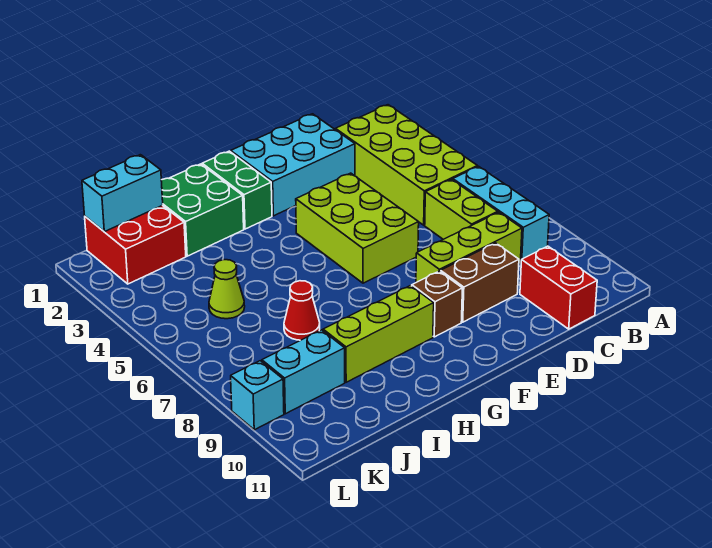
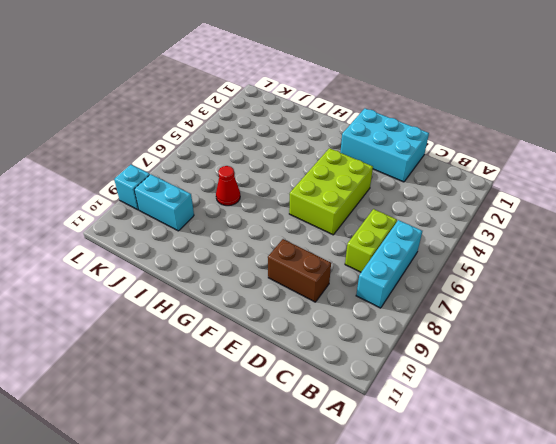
none -> lime brick B2:C5 level 1
none -> lime brick C8:E8 level 1
none -> red brick C10:C11 level 1

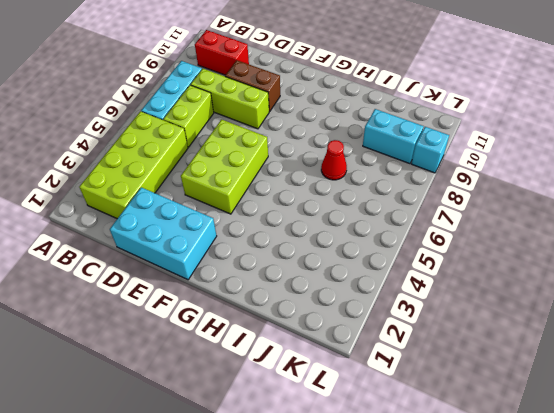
red brick B10:C10 level 1 -> red brick C10:C11 level 1
none -> brown brick F9 level 1
none -> green brick G1:G2 level 1
none -> lime brick G9:I9 level 1

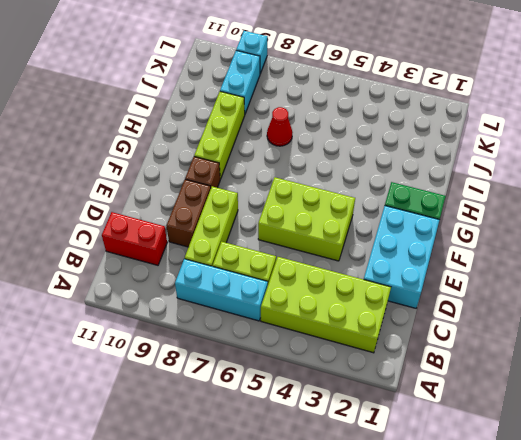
none -> green brick H1:I2 level 1
none -> red brick J1:K2 level 1
none -> lime cone J5 level 1

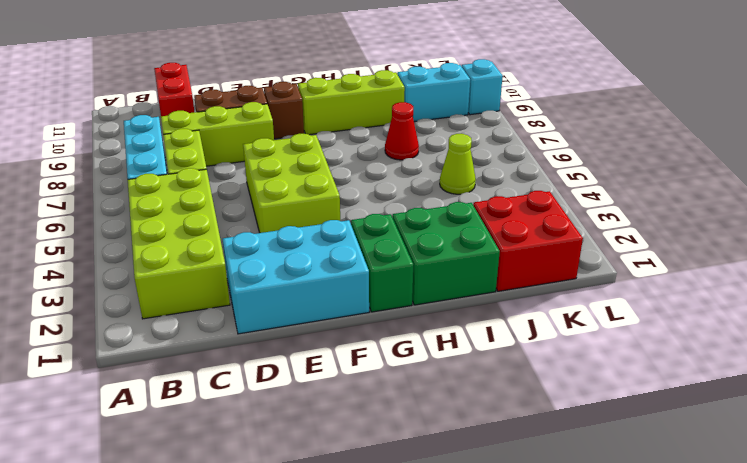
none -> cyan brick J1:K1 level 2

